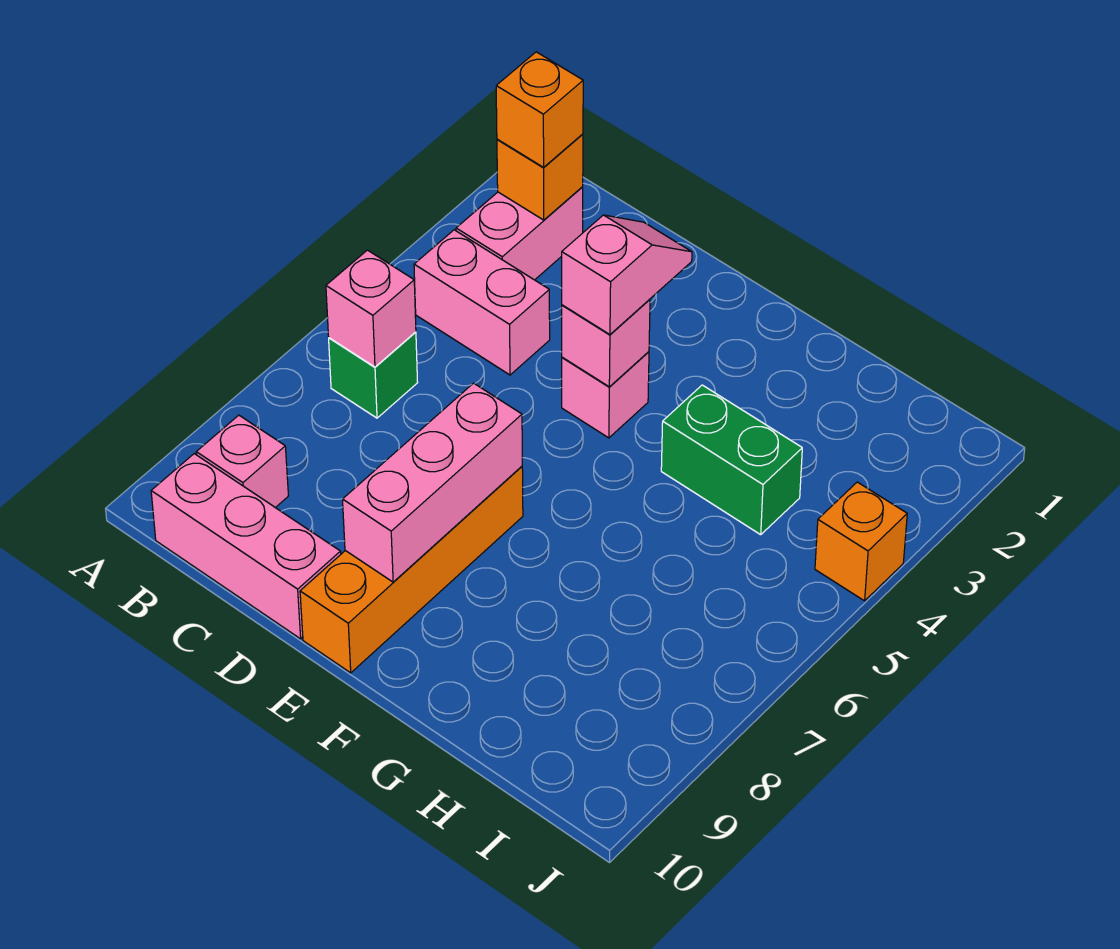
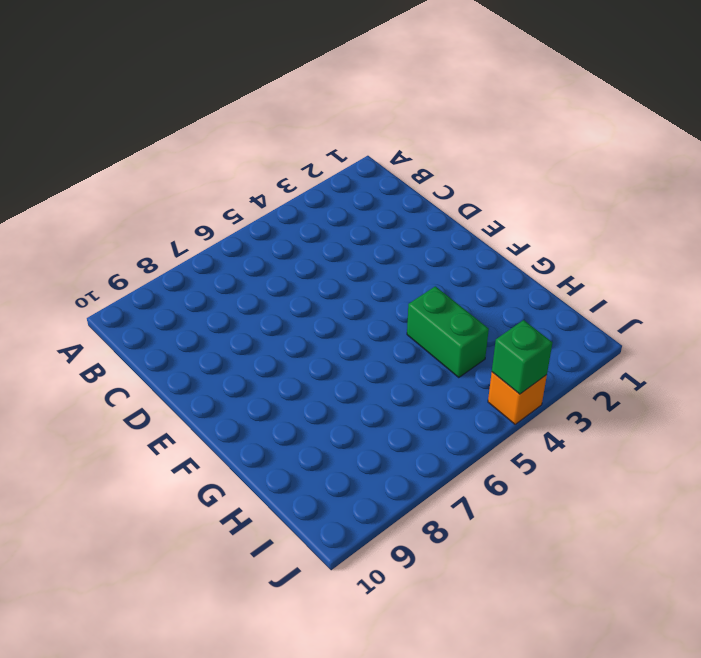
green brick J4 level 2 -> green brick B6 level 1
none -> pink brick B2:B3 level 1
none -> pink brick B4:C4 level 1
none -> pink brick B9 level 1

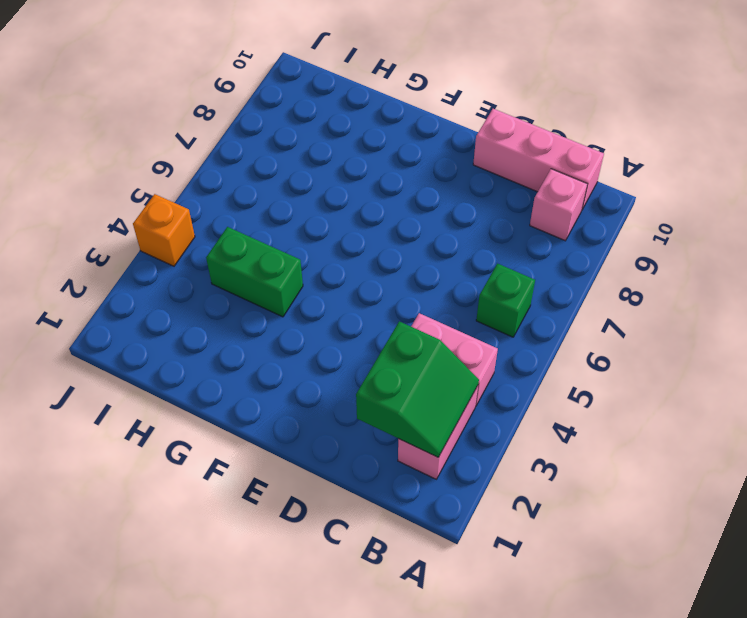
green slope B2:C3 level 2 top C -> orange brick B2 level 2
none -> pink brick E4 level 1
none -> orange brick E7:E10 level 1
none -> pink brick B6 level 2

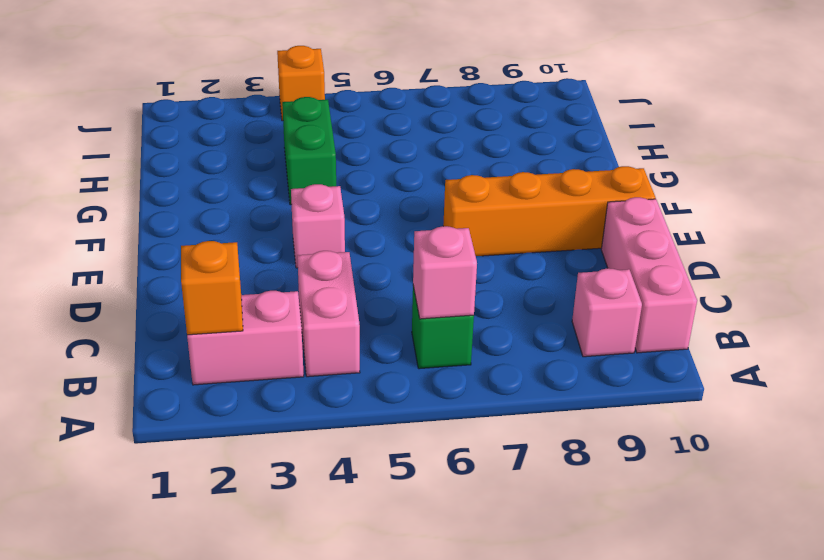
none -> pink brick E4 level 2
none -> pink brick E7:E9 level 2
none -> orange brick B2 level 3

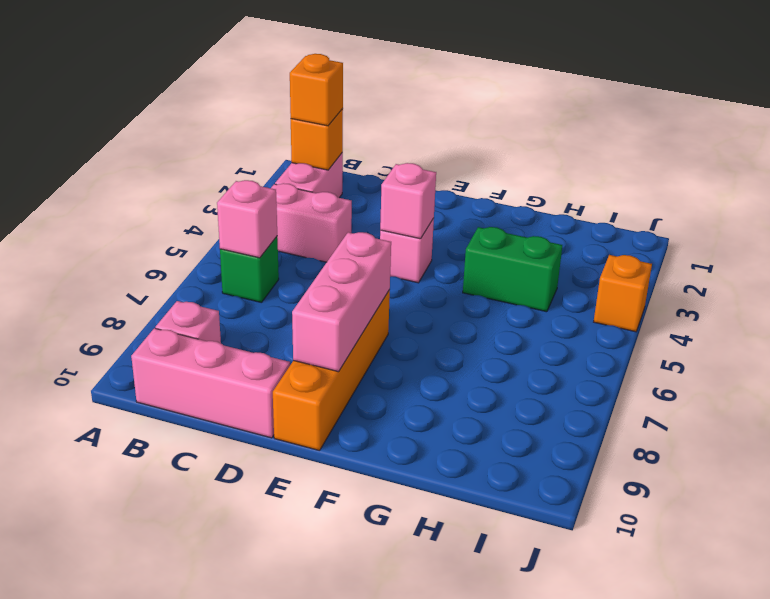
none -> pink slope E3:E4 level 3 top 4

